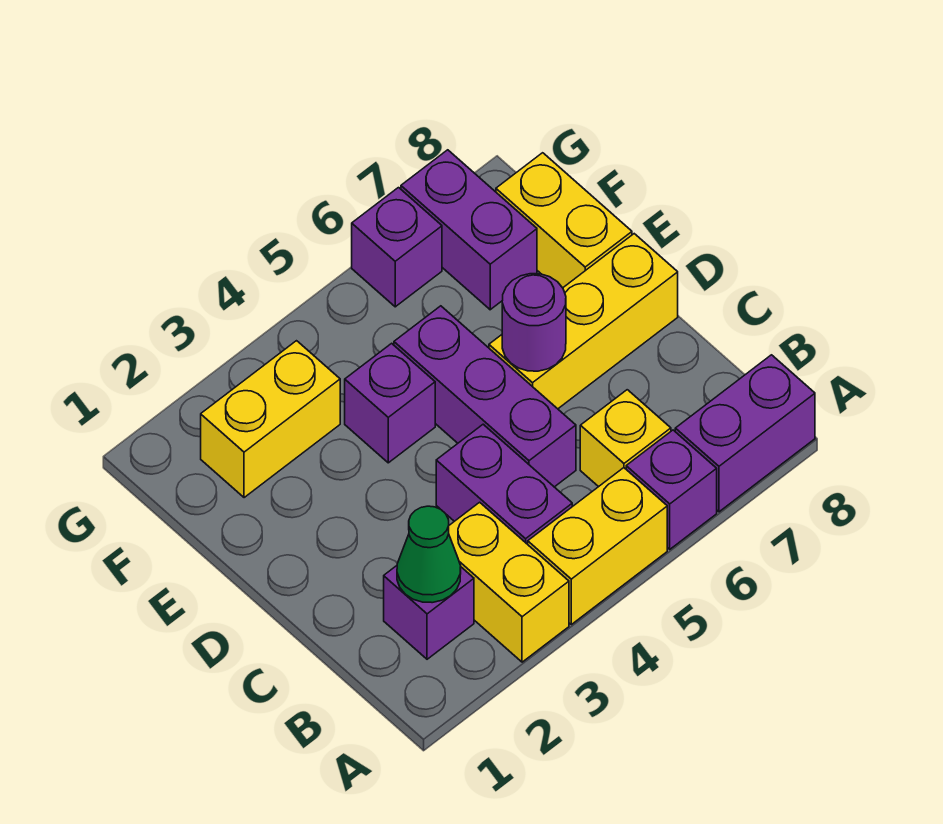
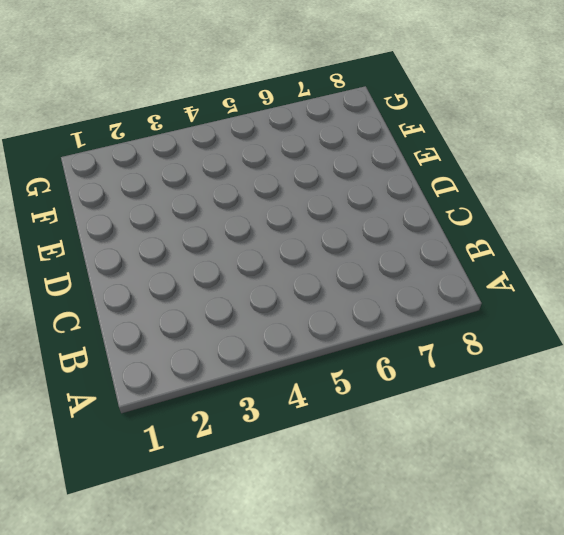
none -> yellow brick A3:B3 level 1
none -> yellow brick A4:A5 level 1
none -> purple brick A6 level 1

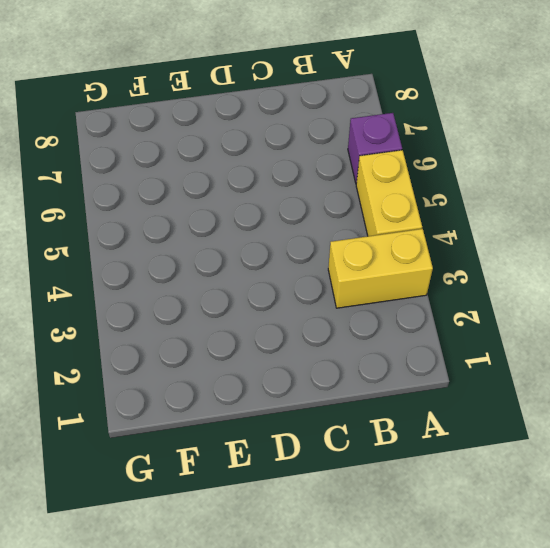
none -> purple brick A7:A8 level 1
none -> purple brick B2 level 1
none -> purple brick B4:C4 level 1

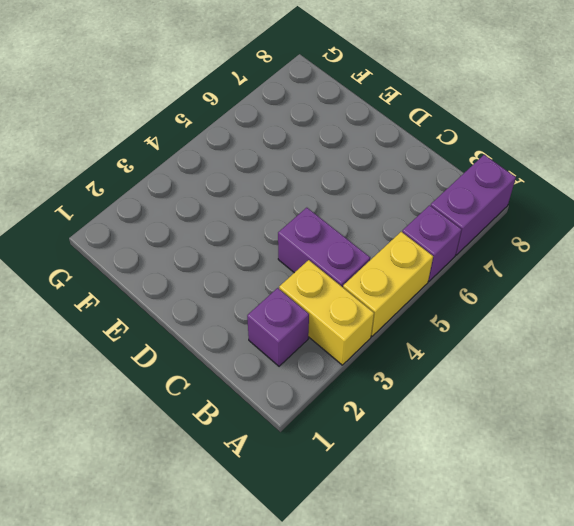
none -> yellow brick B6 level 1
none -> purple brick C5:E5 level 1
none -> yellow brick D6:D8 level 1

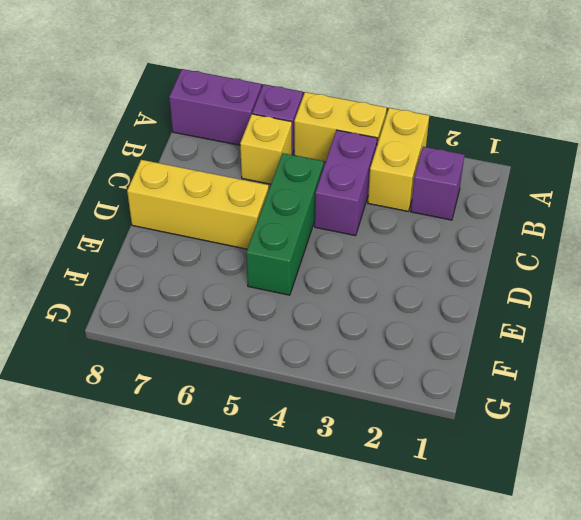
green brick C5:E5 level 1 -> purple brick C5:E5 level 1
none -> purple brick E4 level 1
none -> yellow brick E8:F8 level 1
none -> yellow brick F2:F3 level 1

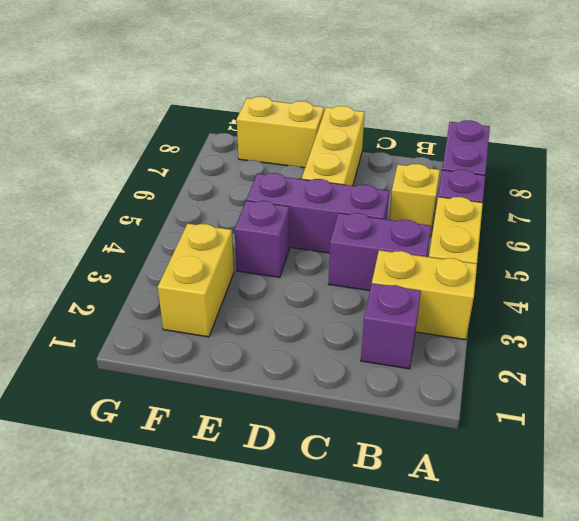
none -> purple brick F7:G7 level 1
none -> purple brick G6 level 1
none -> green cone B2 level 2

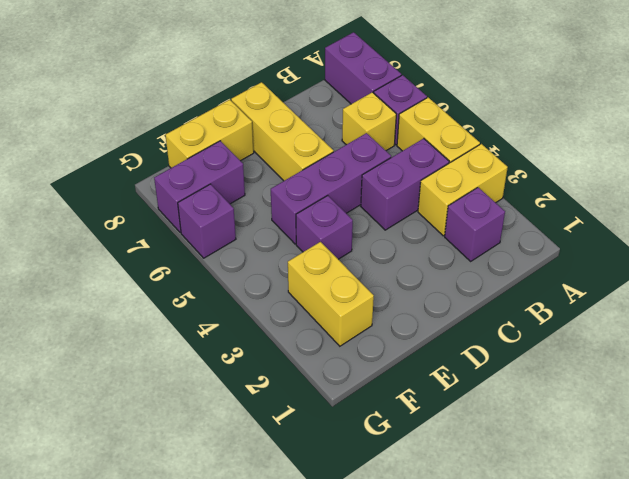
none -> green cone B2 level 2
none -> purple round brick D6 level 2

